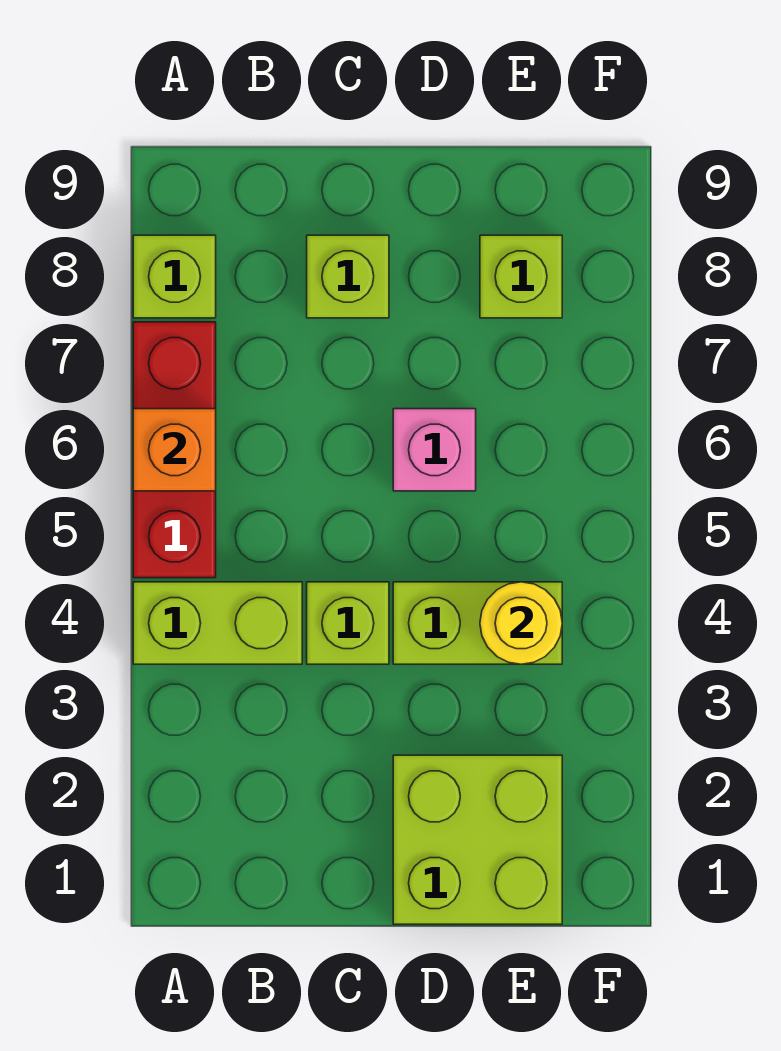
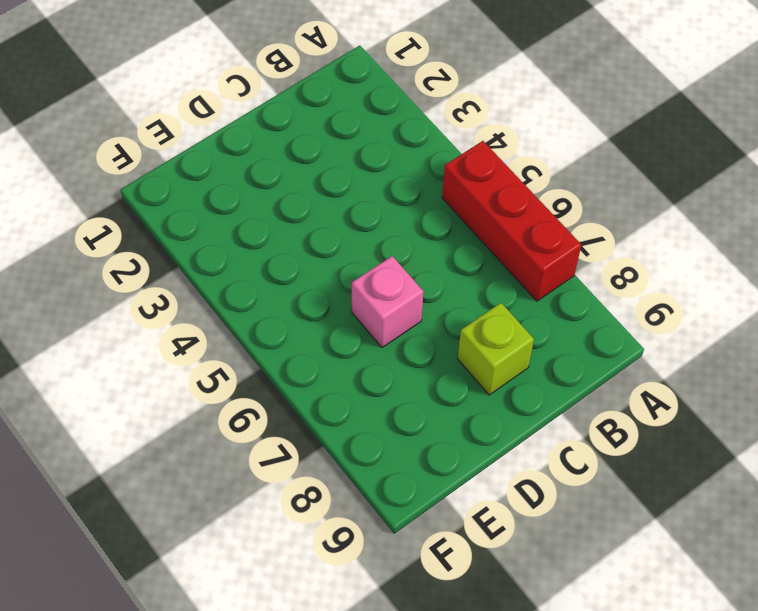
none -> lime brick A4:B4 level 1
none -> lime brick A8 level 1

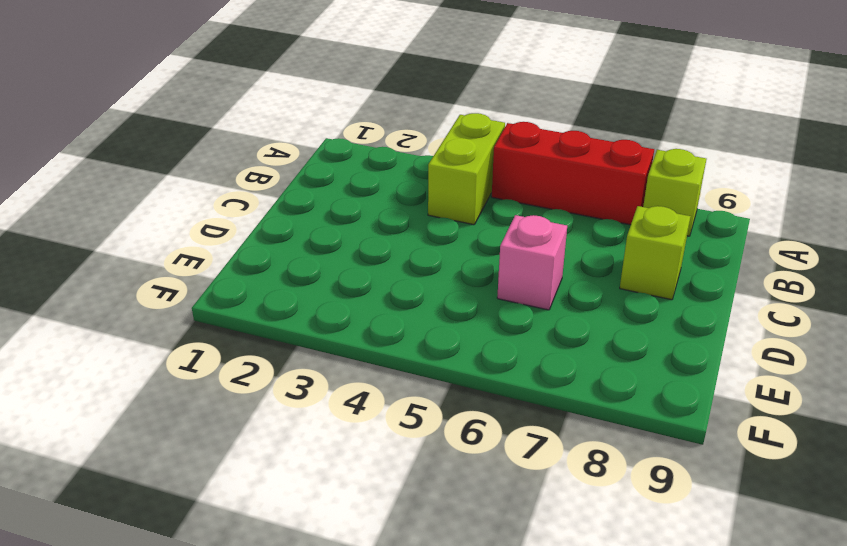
none -> lime brick C4 level 1
none -> lime brick D1:E2 level 1

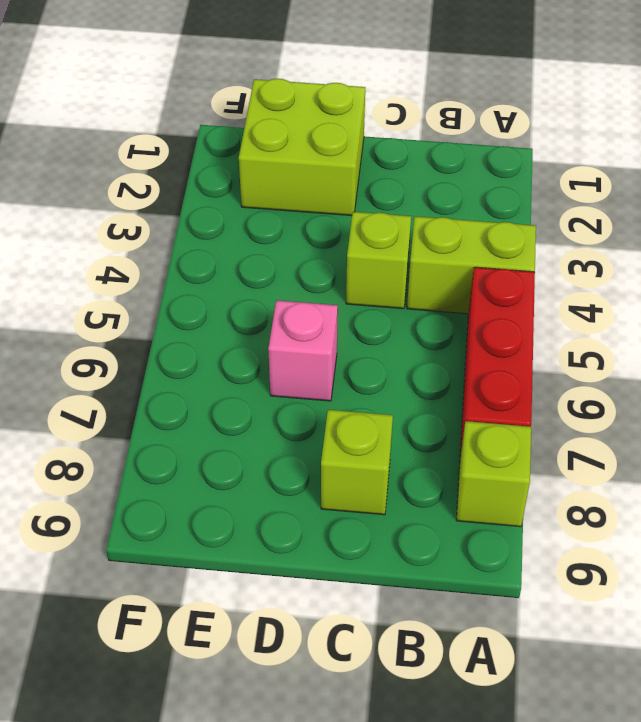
none -> lime brick D4:E4 level 1
none -> lime brick E8 level 1

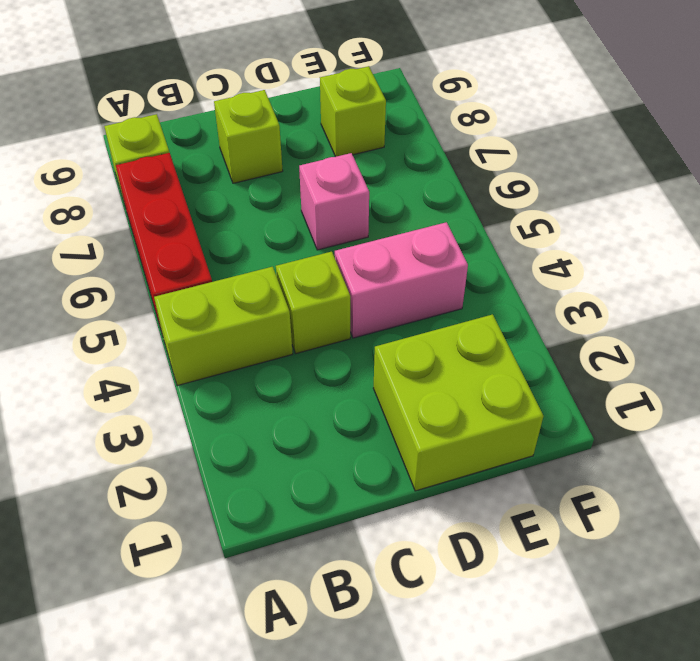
pink brick D4:E4 level 1 -> lime brick D4:E4 level 1
none -> orange brick A6 level 2
none -> yellow round brick E4 level 2

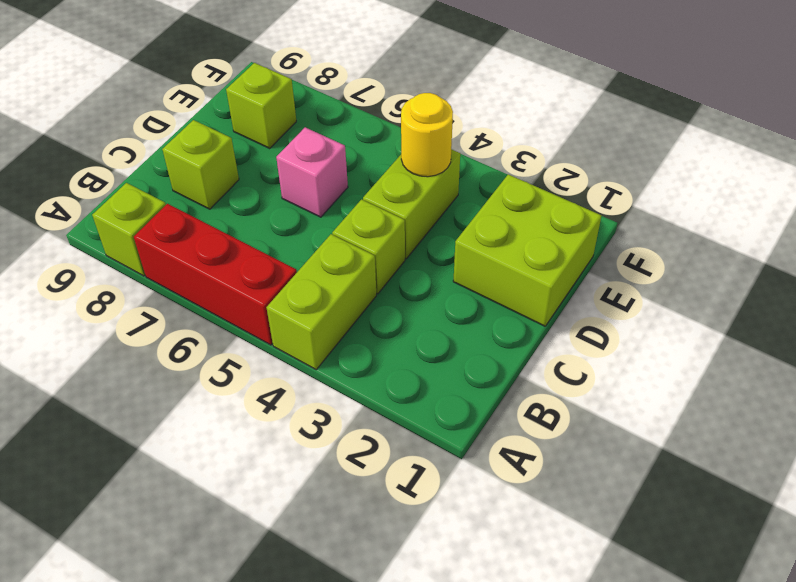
none -> orange brick A6 level 2

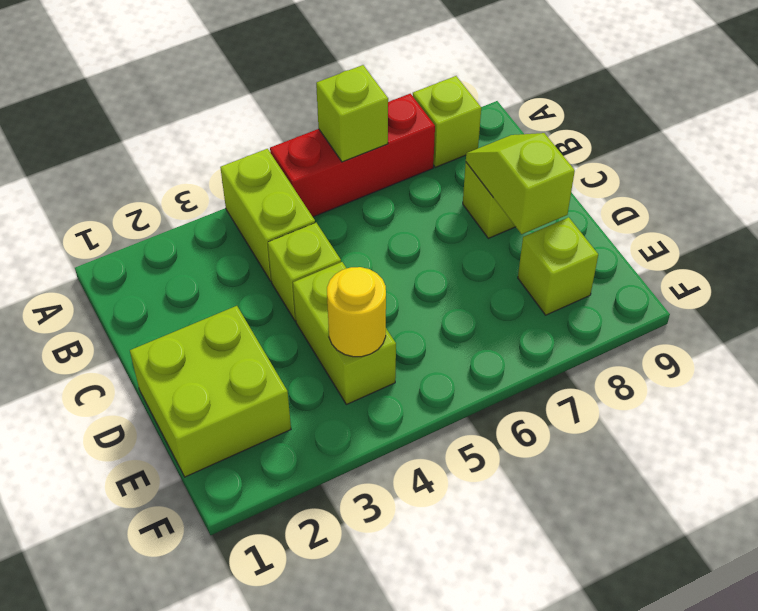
lime brick A6 level 2 -> orange brick A6 level 2
lime slope C8:D8 level 2 top D -> none
none -> pink brick D6 level 1

